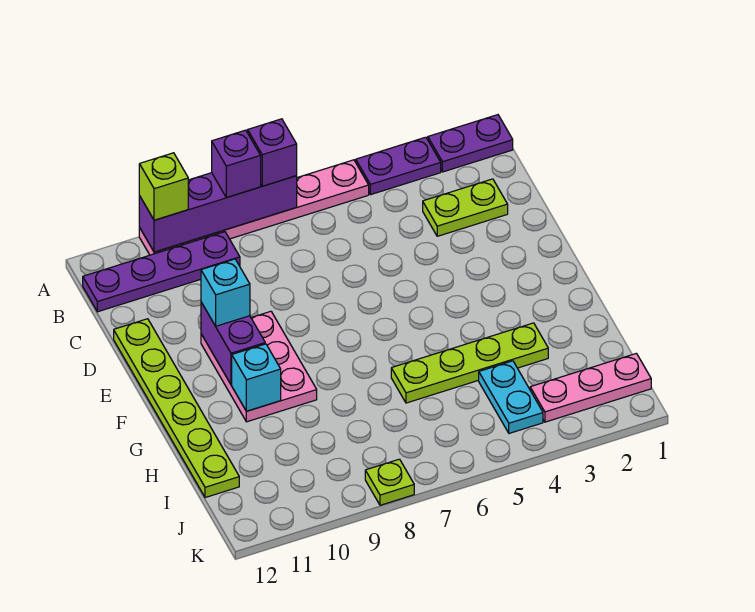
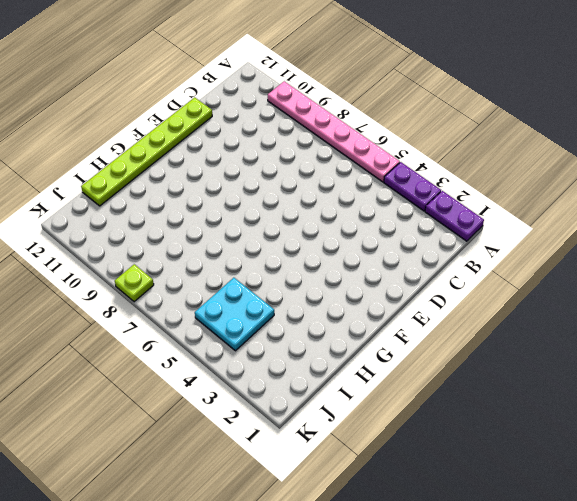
cyan plate I4:J5 level 1 -> cyan plate I4:J4 level 1
none -> purple plate B9:B12 level 1
none -> lime plate C2:C3 level 1
none -> pink plate E9:G10 level 1

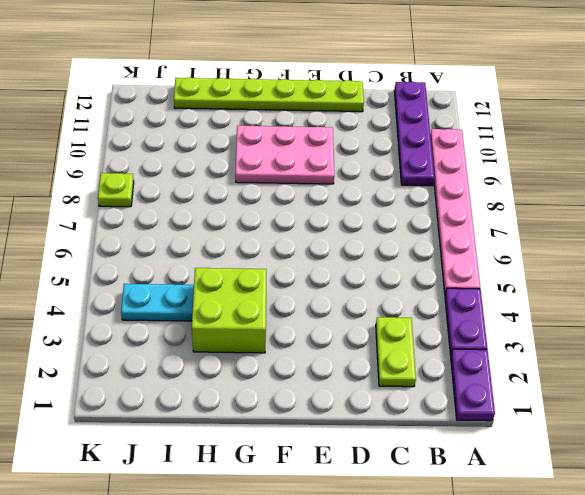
lime brick G3:H4 level 1 -> lime plate H3:H6 level 1
none -> pink plate J1:J3 level 1
none -> purple brick A7:A10 level 2
none -> purple brick E10:F10 level 2

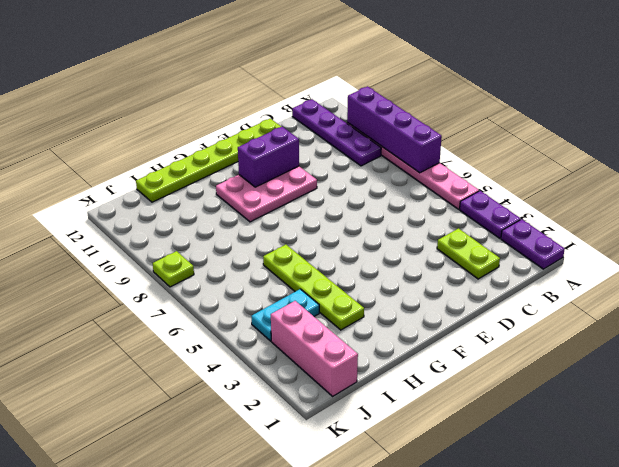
pink brick J1:J3 level 1 -> pink plate J1:J3 level 1
none -> cyan brick G10 level 2
none -> purple brick A7 level 3
none -> purple brick A8 level 3

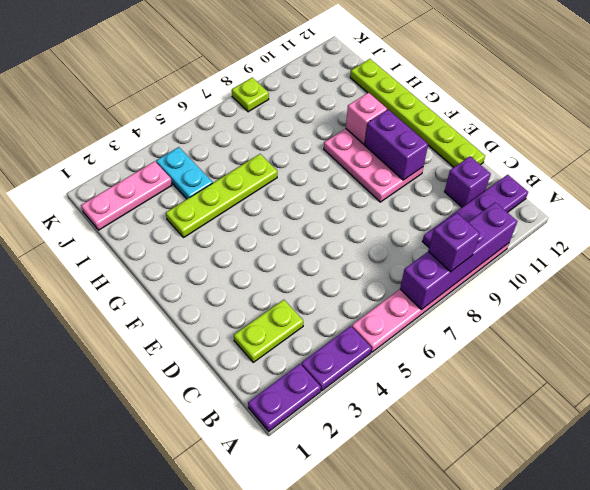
purple brick C11 level 1 -> purple brick A7 level 3
pink brick G10 level 2 -> cyan brick G10 level 2
none -> lime brick A10 level 3
none -> cyan brick E10 level 3

